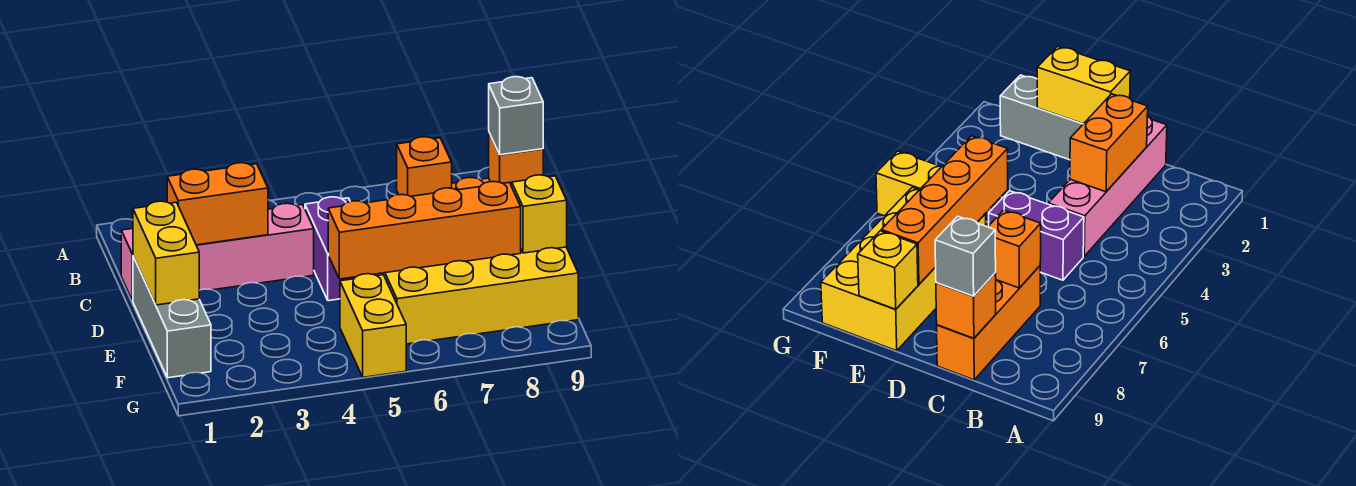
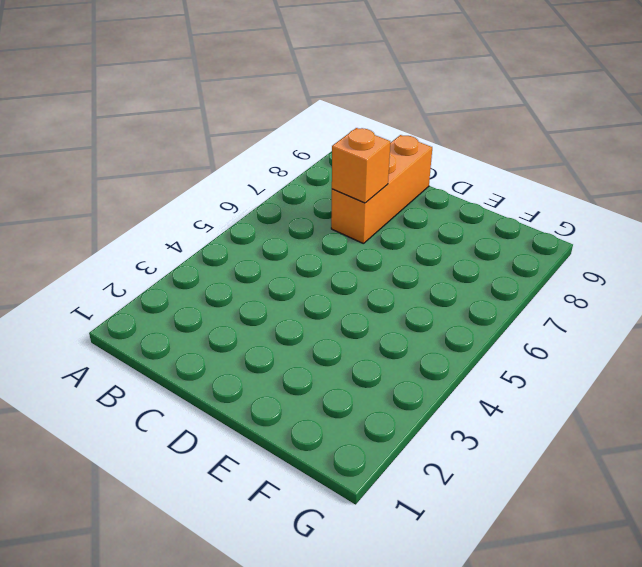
none -> pink brick C1:C4 level 1
none -> purple brick C5:D5 level 1
none -> grey brick D1:F1 level 1

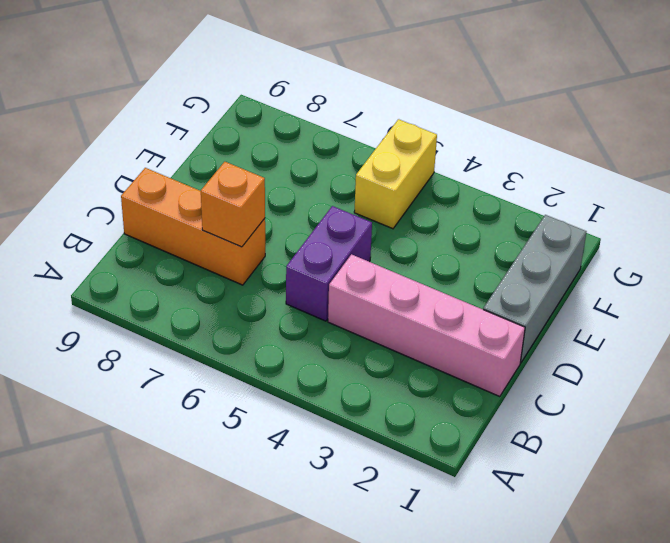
none -> yellow brick E6:F9 level 1
none -> orange brick C2:C3 level 2
none -> orange brick C9 level 2

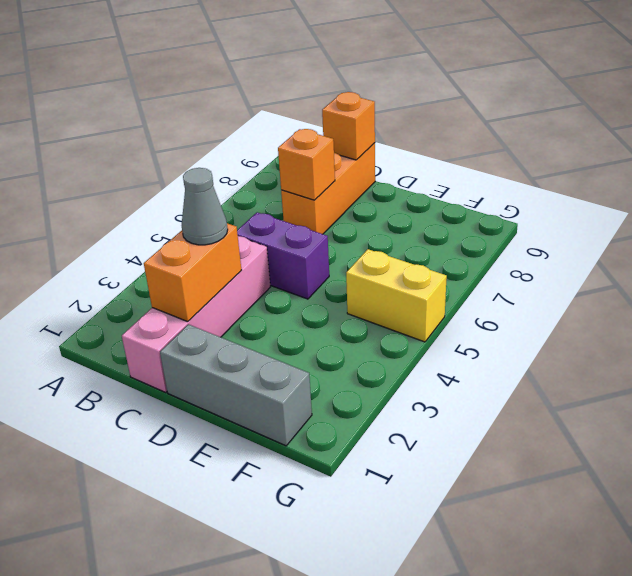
grey cone C3 level 3 -> none
none -> yellow brick E6:F9 level 1
none -> yellow brick D1:E1 level 2
none -> orange brick E5:E8 level 2

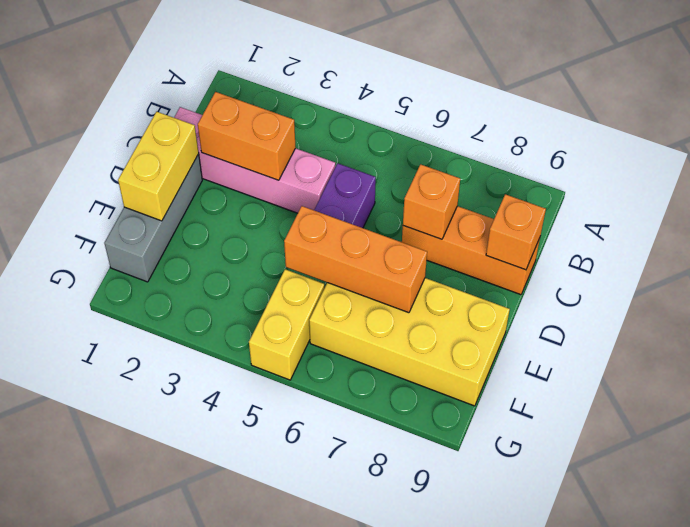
orange brick E5:E7 level 2 -> orange brick E5:E8 level 2
none -> yellow brick E9 level 2
none -> grey brick C9 level 3

